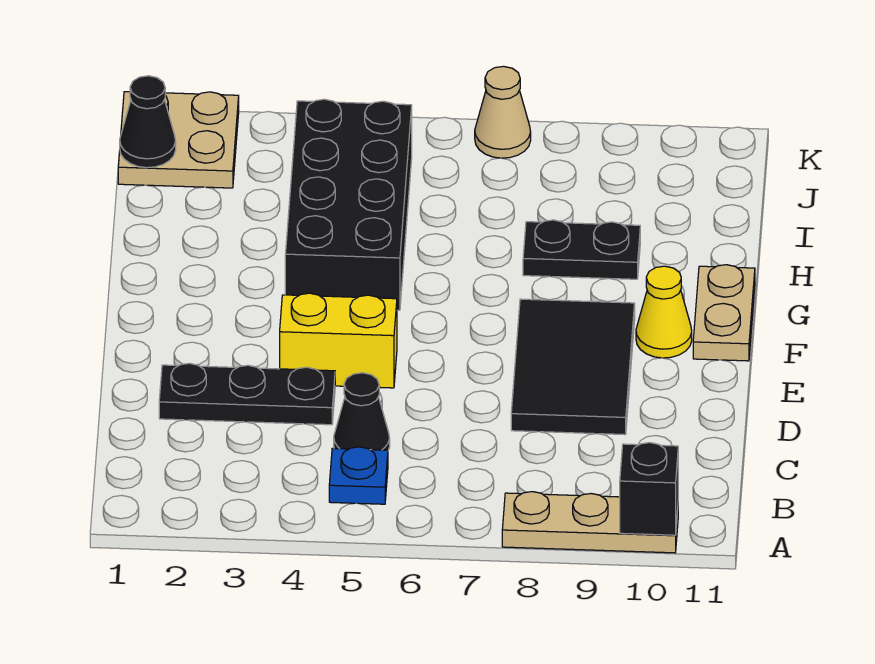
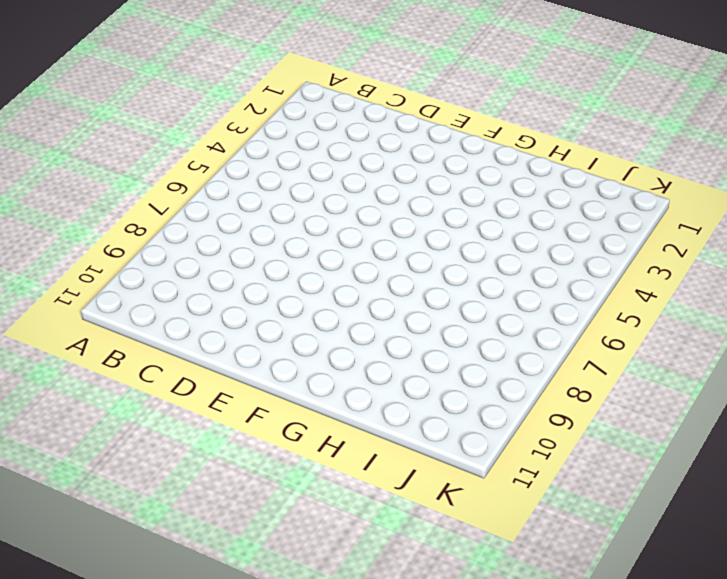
none -> tan plate A8:A10 level 1
none -> blue plate B5 level 1
none -> black cone C5 level 1

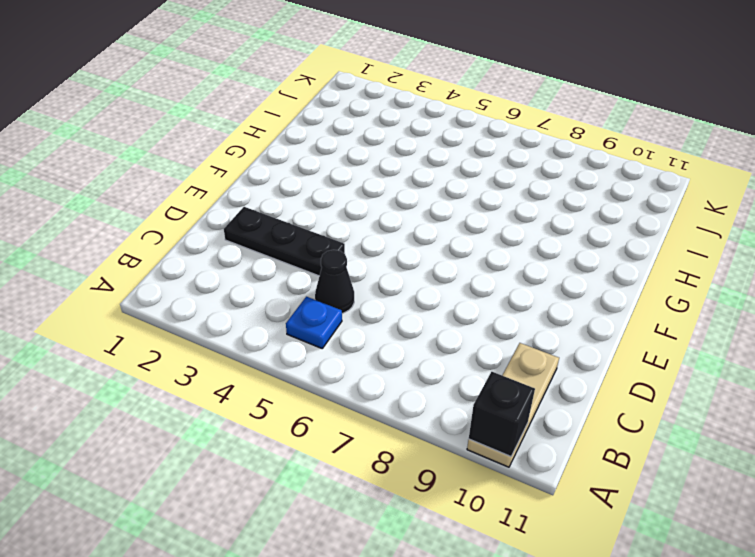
tan plate A10:C10 level 1 -> tan plate A8:A10 level 1
none -> black tile D8:F9 level 1
none -> yellow brick E4:E5 level 1
none -> yellow cone F10 level 1

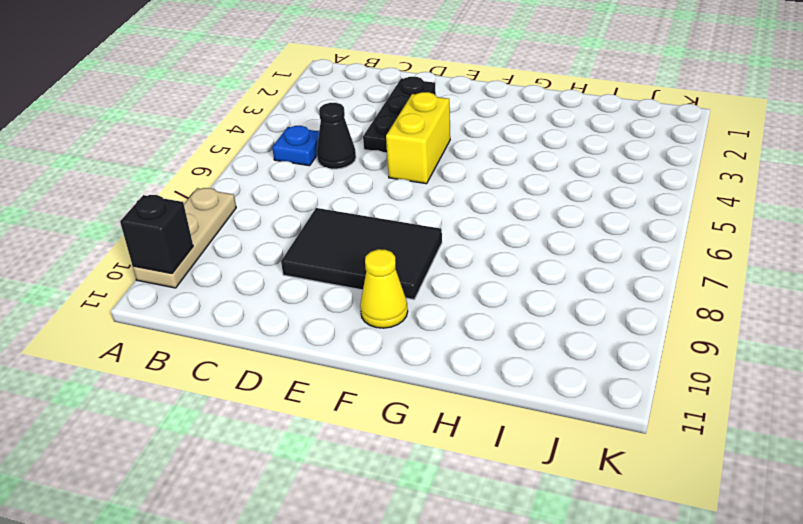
none -> tan plate F11:G11 level 1
none -> black brick G4:J5 level 1
none -> black plate H8:H9 level 1

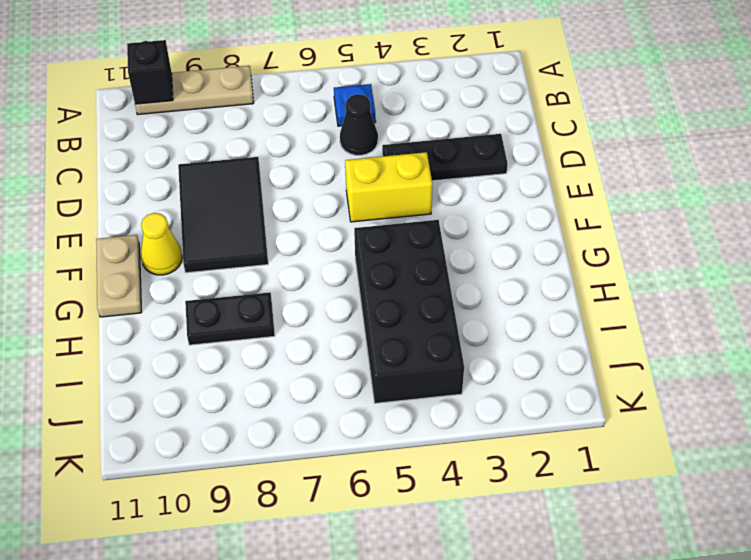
none -> tan plate J1:K2 level 1
none -> tan cone K7 level 1
none -> black cone J1 level 2

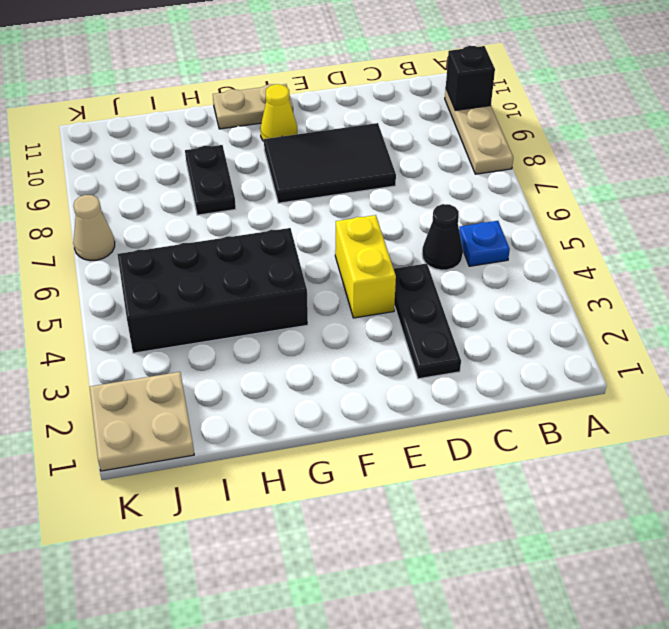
none -> black cone J1 level 2

